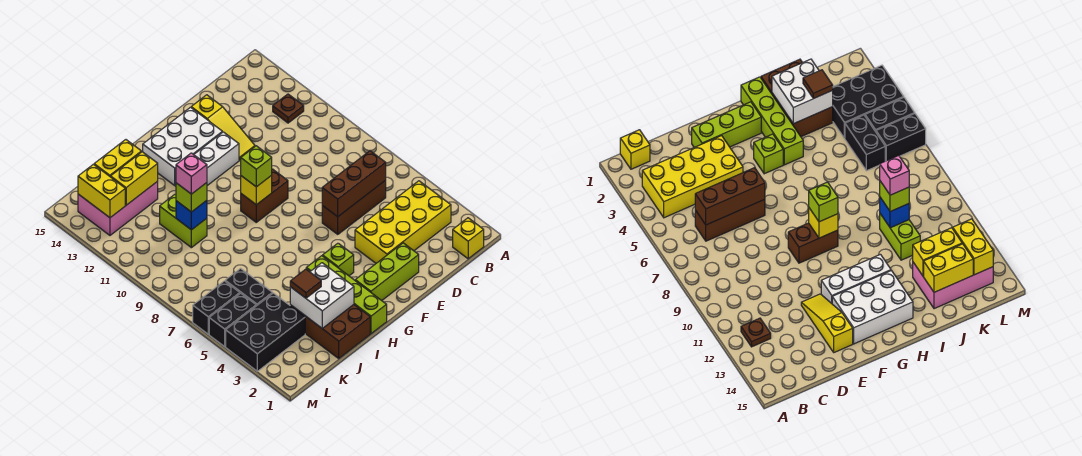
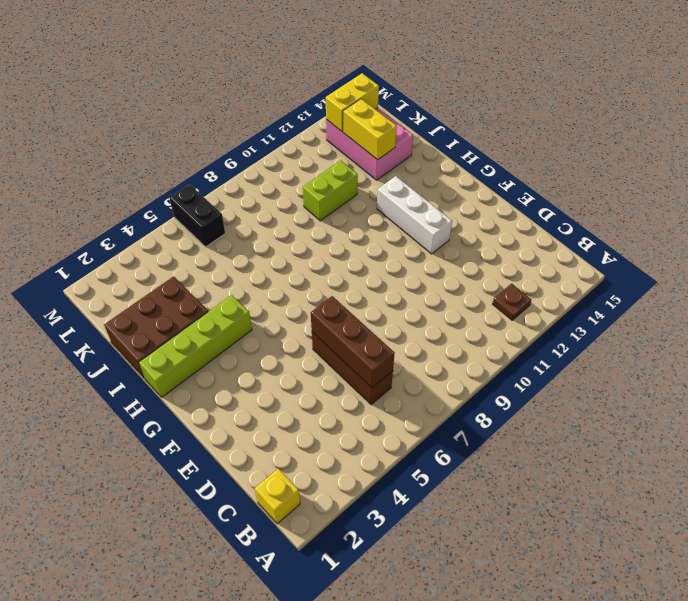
none -> yellow brick B3:E4 level 1
none -> lime brick E2:G2 level 1
none -> yellow slope E12:E14 level 1 top 14

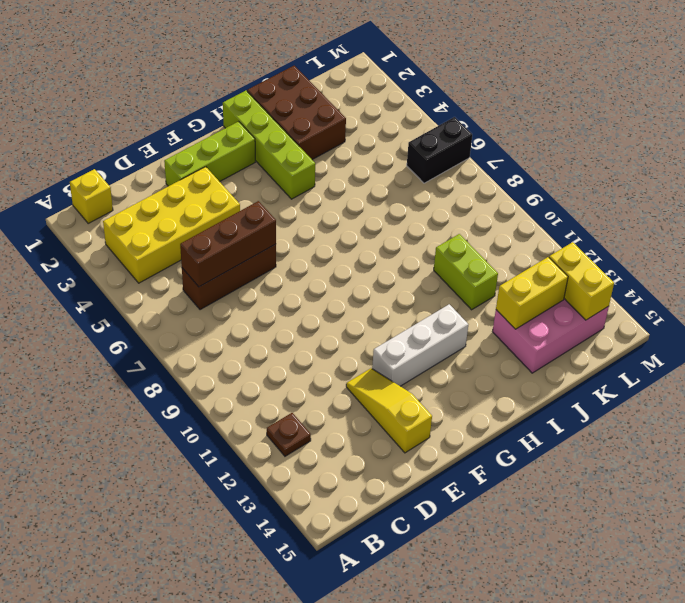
none -> brown brick F9:G9 level 1
none -> white brick F13:H14 level 1
none -> lime brick G4 level 1

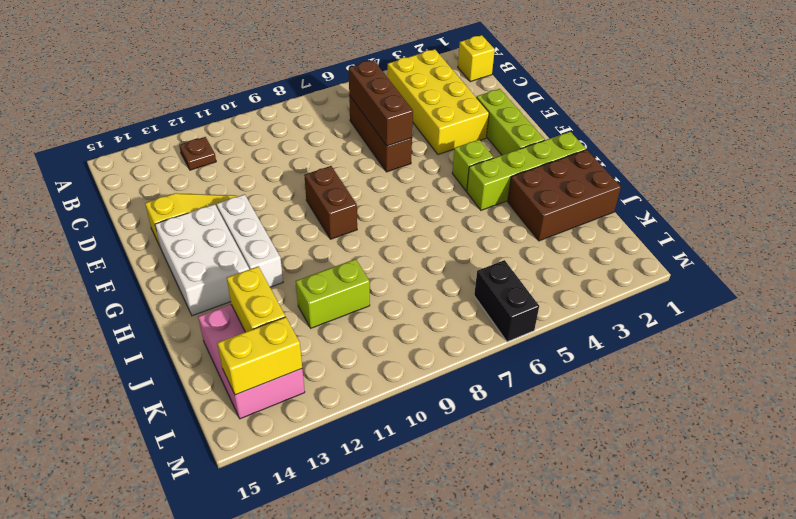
none -> black brick K3:M4 level 1
none -> black brick K5:K6 level 1
none -> black brick L5:M5 level 1

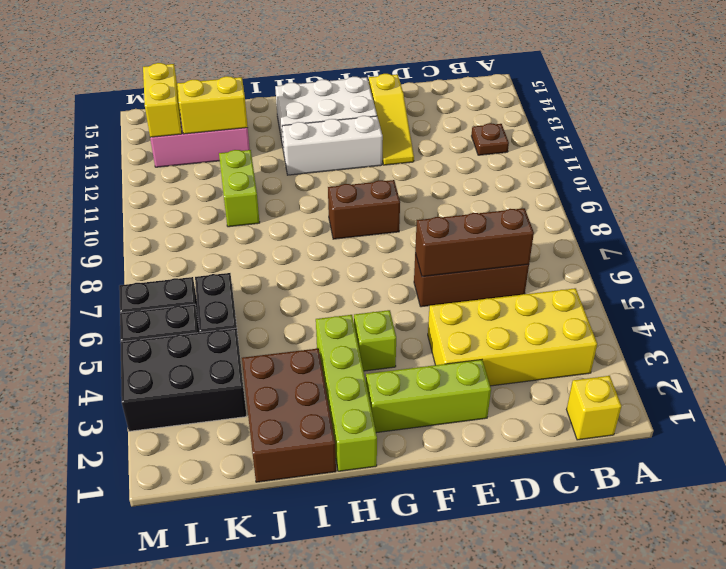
none -> yellow brick G9 level 2
none -> white brick I2:J3 level 2
none -> blue brick J10 level 2

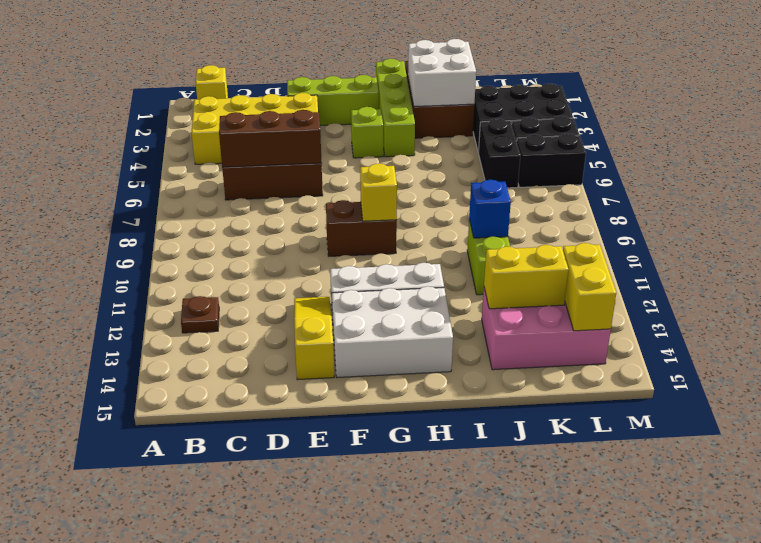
none -> yellow brick J14:K14 level 2
none -> lime brick G9 level 3
none -> brown tile J3 level 3

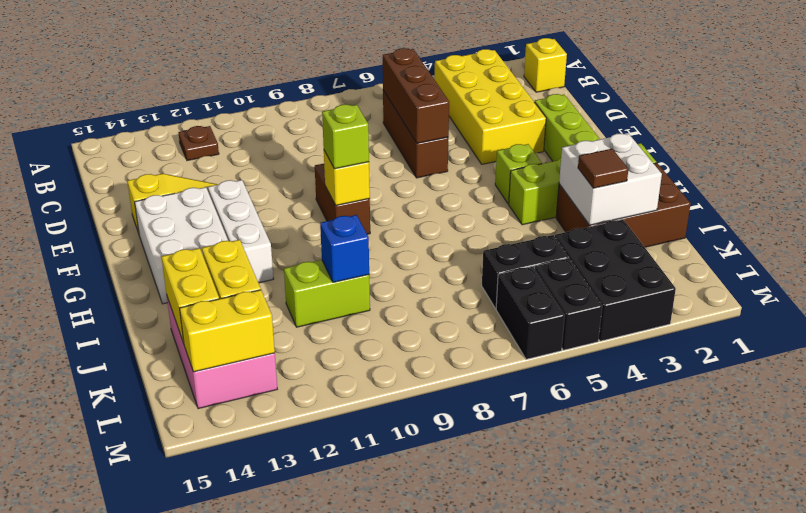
none -> lime brick J10 level 3
none -> pink brick J10 level 4

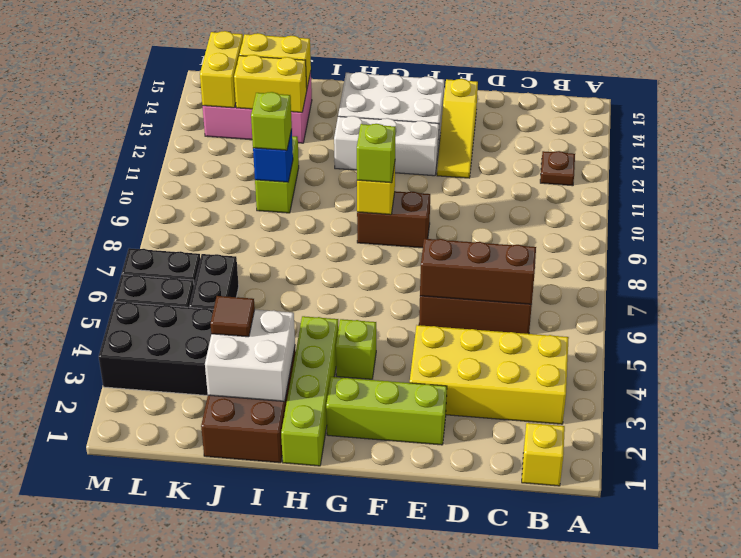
none -> pink brick J10 level 4

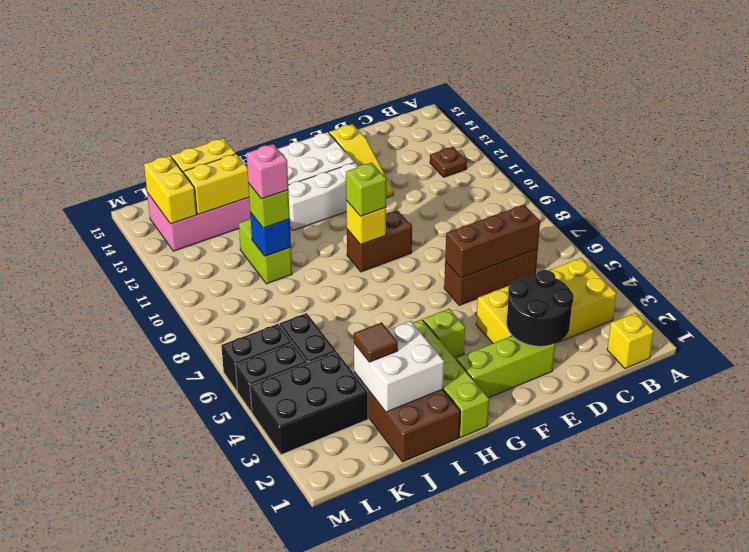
black round brick D2:E3 level 2 -> none

